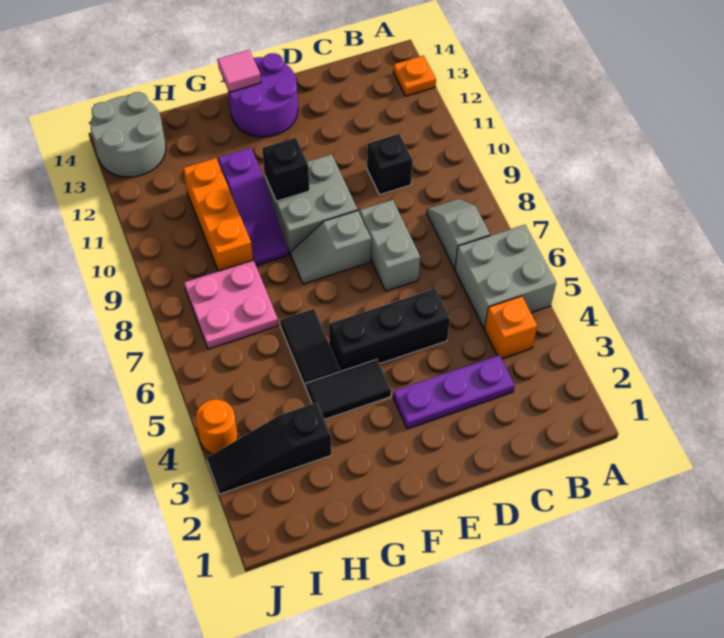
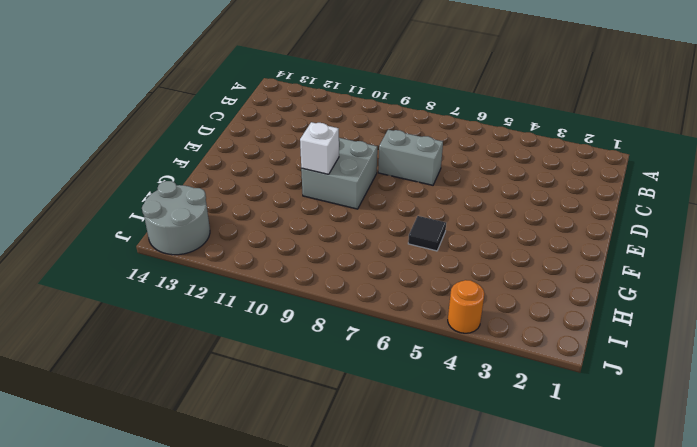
white brick F10 level 2 -> black brick F10 level 2
black tile G6 level 1 -> black tile G5:G6 level 1
none -> grey brick A5:B6 level 1
none -> orange plate A13 level 1
none -> orange brick B4 level 1

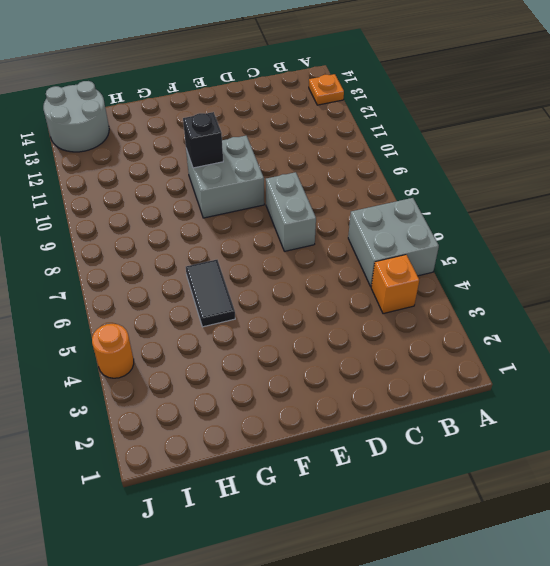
none -> grey slope B7:B8 level 1 top 7
none -> purple plate C3:E3 level 1
none -> black brick C10 level 1

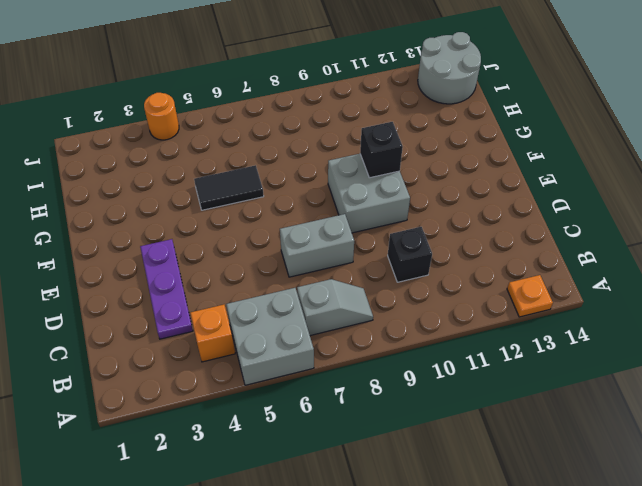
none -> black brick D5:F5 level 1
none -> grey slope E8:F8 level 1 top E
none -> purple round brick E13:F14 level 1

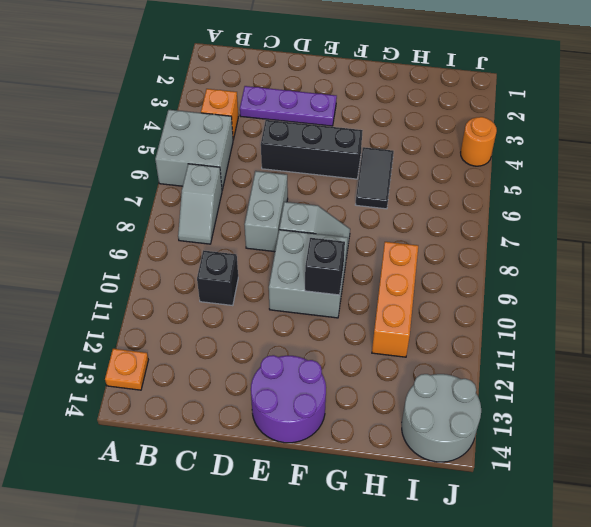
none -> black tile F4:G4 level 1
none -> purple slope G9:G11 level 1 top 11
none -> black slope H3:J3 level 1 top H

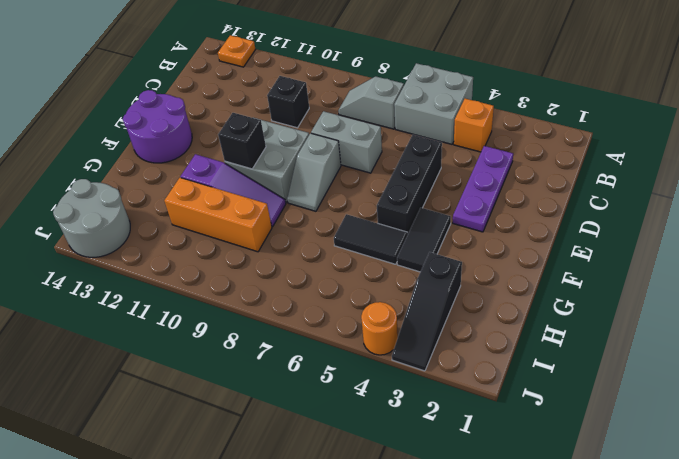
none -> pink plate H7:I8 level 1
none -> pink tile F14 level 2

